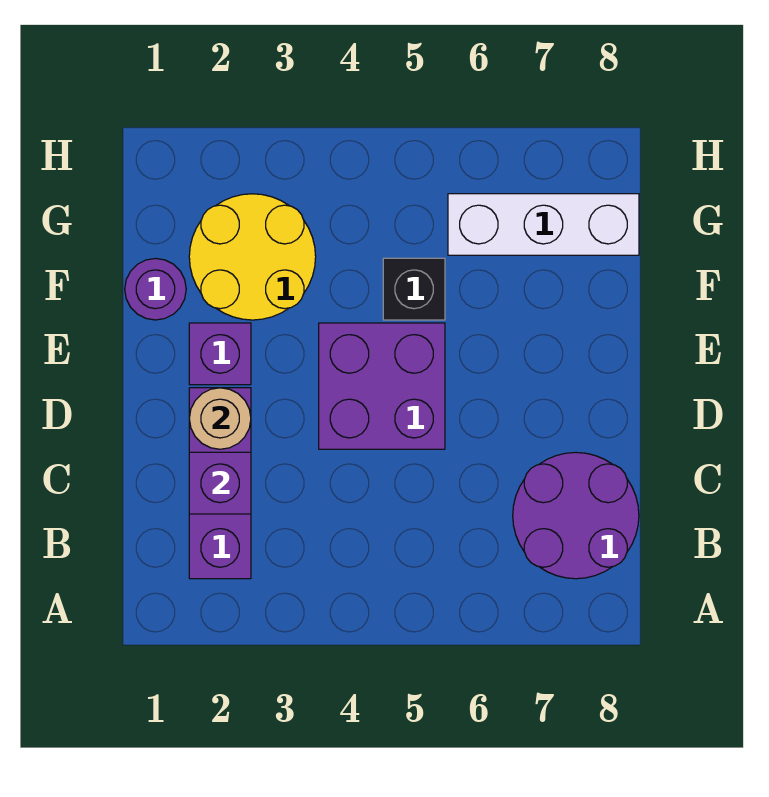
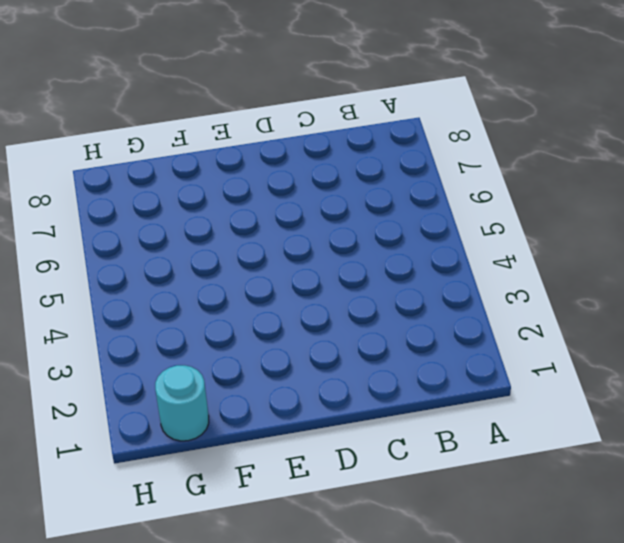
cyan round brick G1 level 1 -> none
none -> purple brick B2:D2 level 1
none -> purple round brick B7:C8 level 1

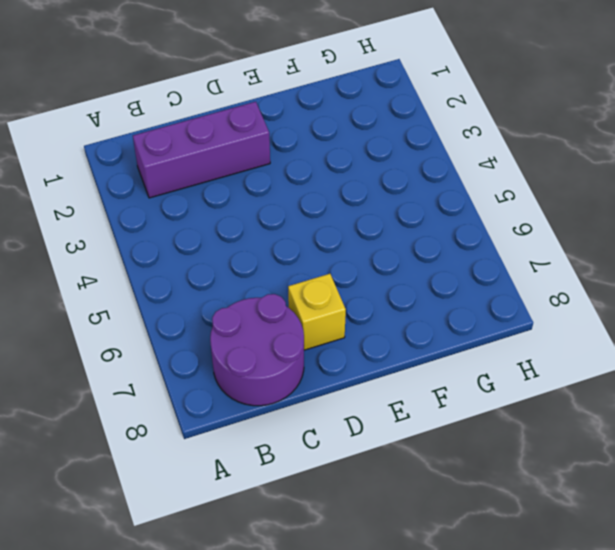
yellow brick D7 level 1 -> none
none -> purple brick D4:E5 level 1
none -> purple brick E2 level 1

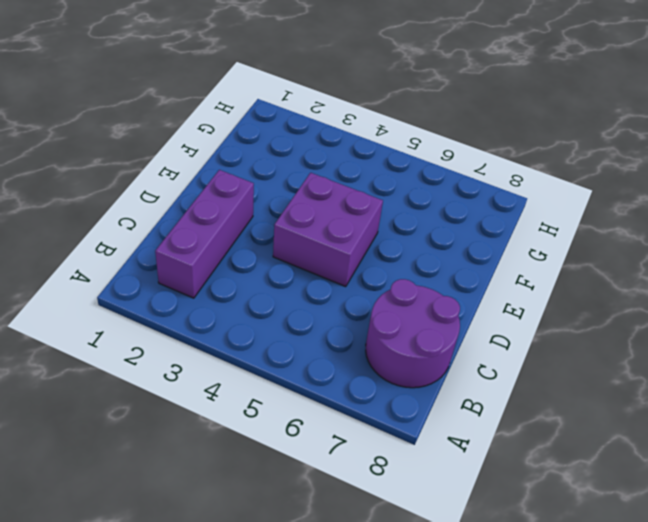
none -> purple brick E2 level 1
none -> purple round brick F1 level 1

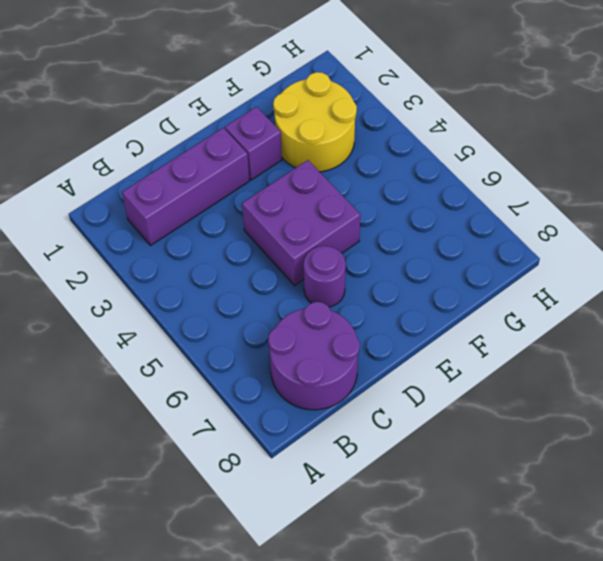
purple round brick D6 level 1 -> purple round brick F1 level 1
none -> black brick F5 level 1
none -> white brick G6:G8 level 1

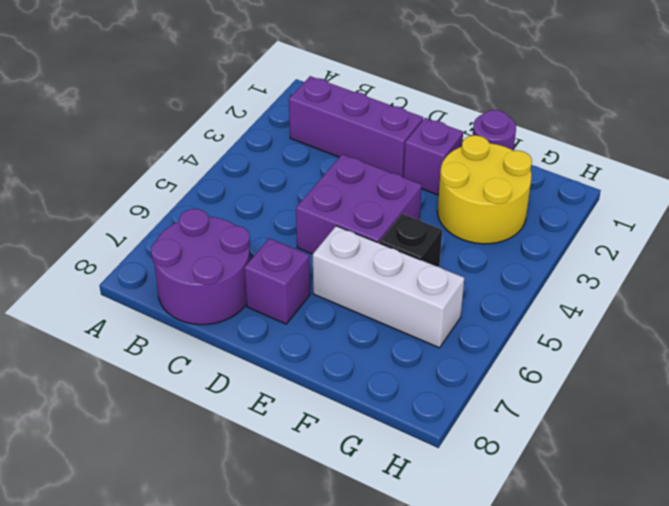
purple brick D7 level 1 -> purple brick C2 level 2
white brick E6:G6 level 1 -> white brick G6:G8 level 1
none -> tan round brick D2 level 2

